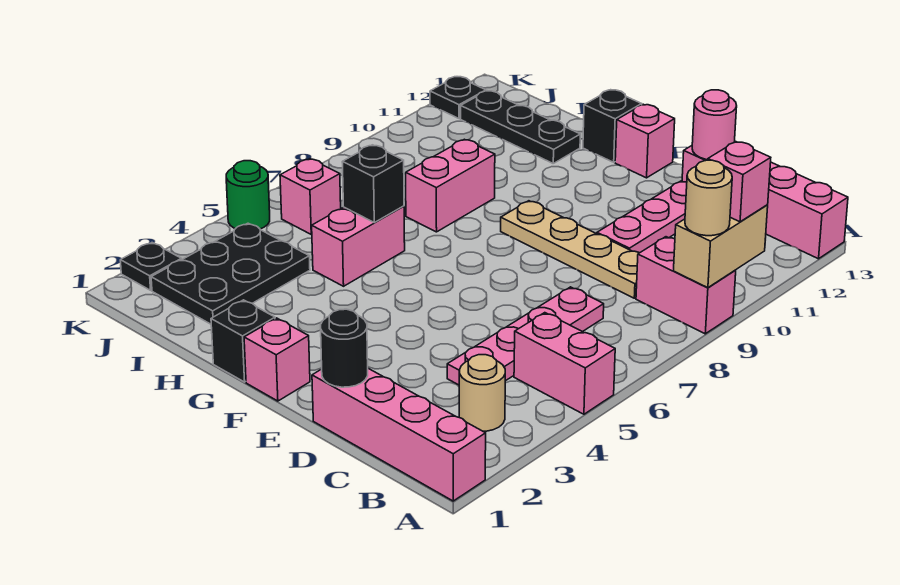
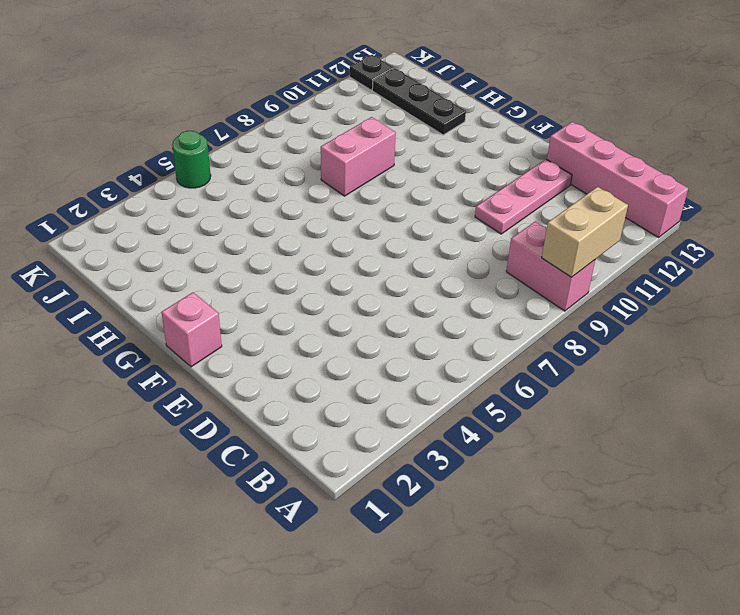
none -> pink brick A1:D1 level 1
none -> pink brick A5:B5 level 1
none -> tan round brick B3 level 1

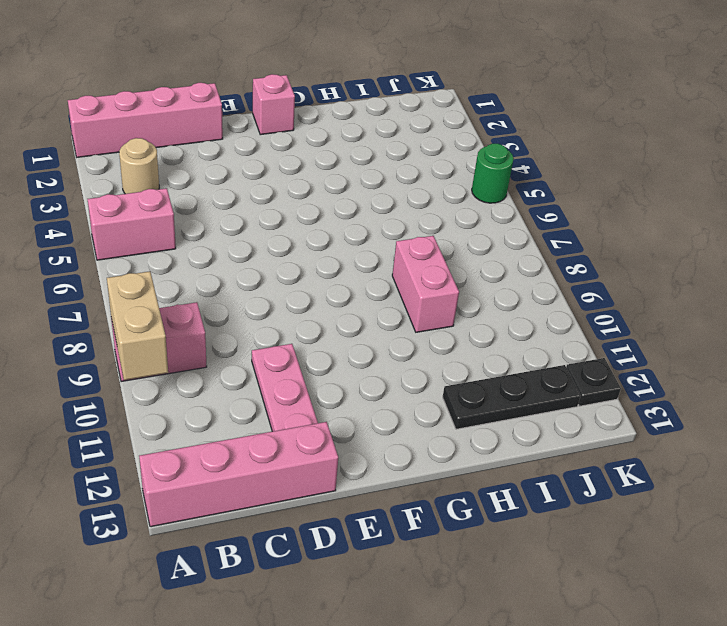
none -> pink plate C4:C7 level 1
none -> tan plate C9:F9 level 1
none -> pink brick F13 level 1

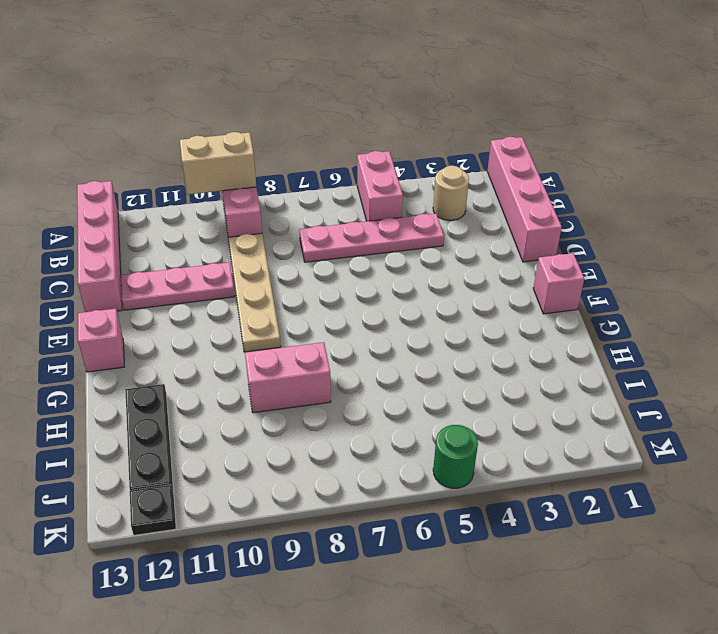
none -> black brick G1 level 1
none -> black brick G13 level 1
none -> pink brick H5:H6 level 1

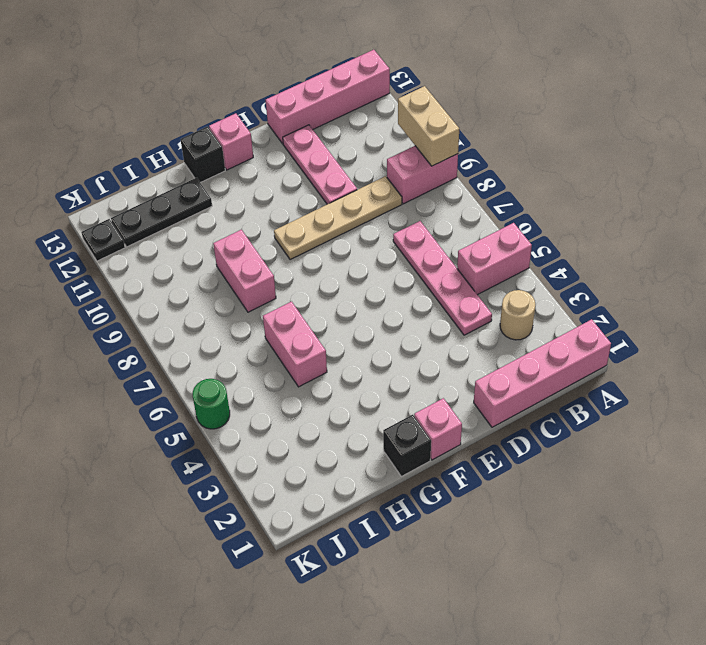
none -> black plate I2:J4 level 1
none -> pink brick J6 level 1
none -> black plate K2 level 1

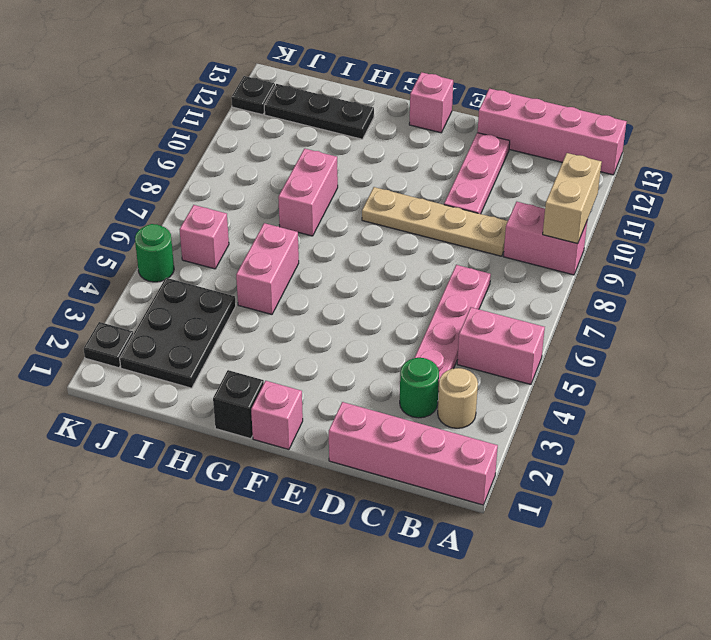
green round brick C3 level 1 -> none
none -> black brick G13 level 1
none -> black round brick D1 level 2
none -> pink round brick D13 level 2

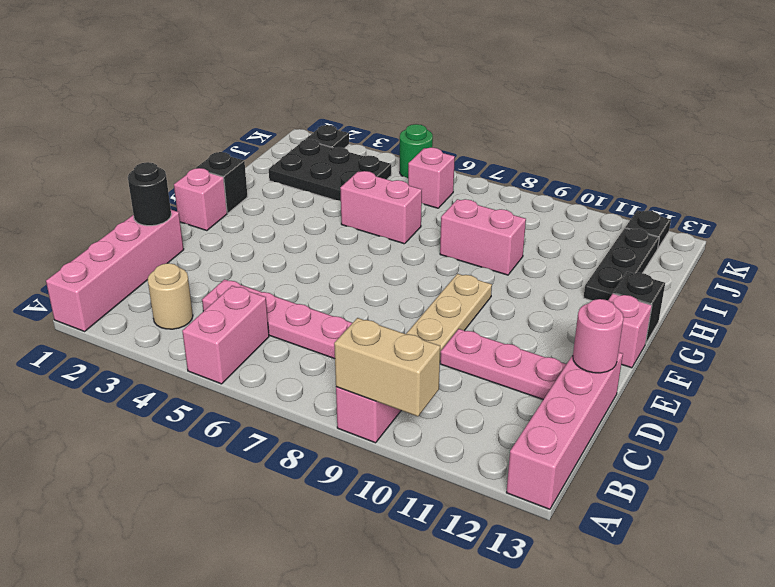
none -> black brick H6 level 2
none -> tan round brick A9 level 3
none -> pink brick A10 level 3

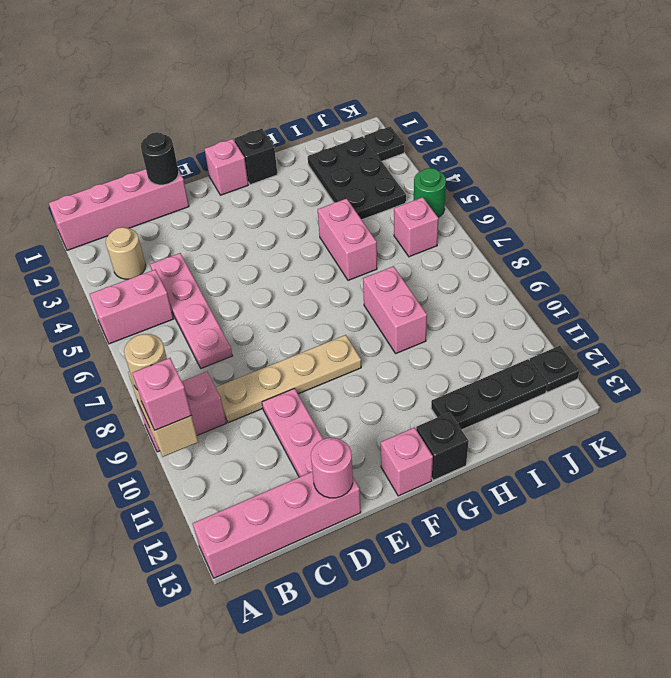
none -> black brick H6 level 2

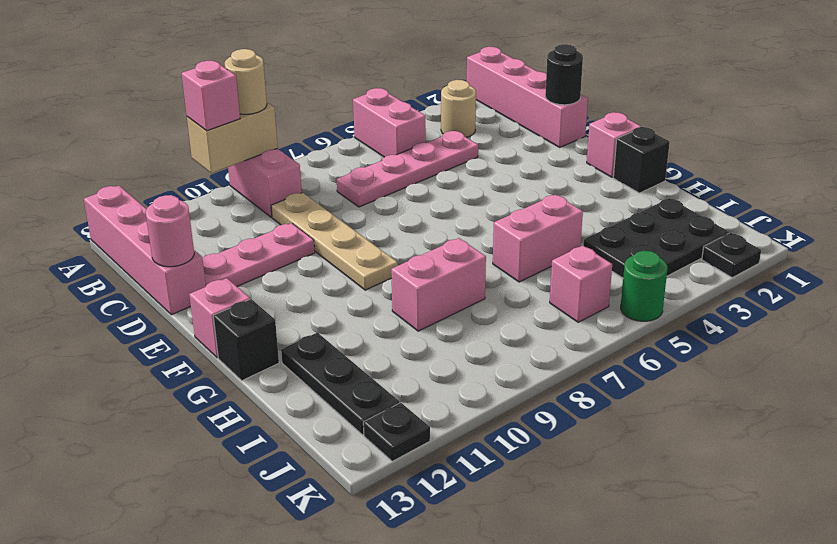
none -> black brick H6 level 2

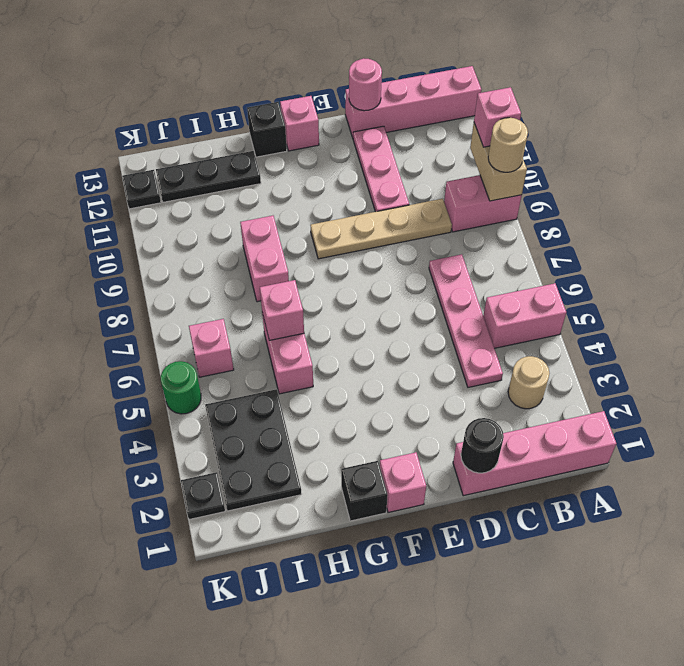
pink brick H6 level 2 -> black brick H6 level 2

